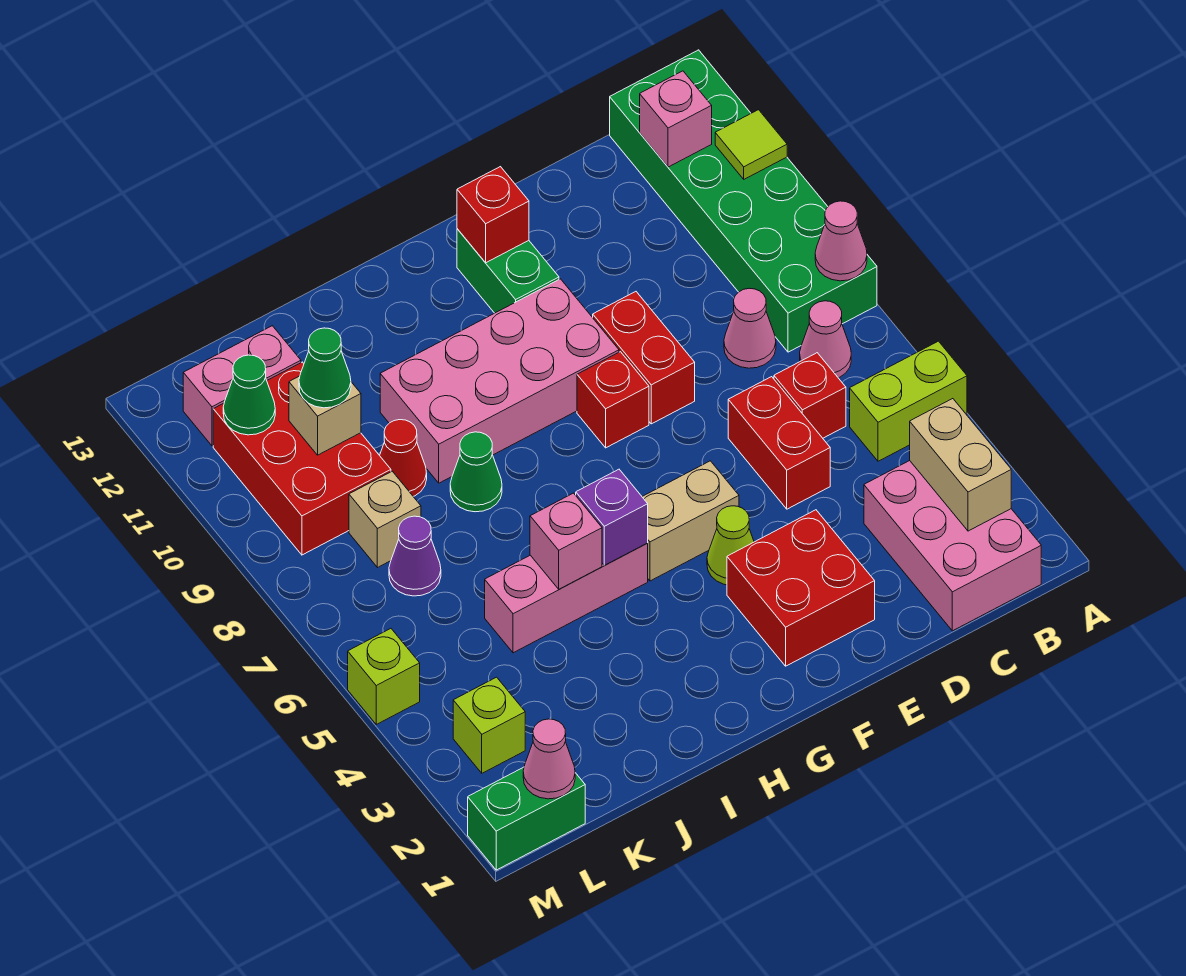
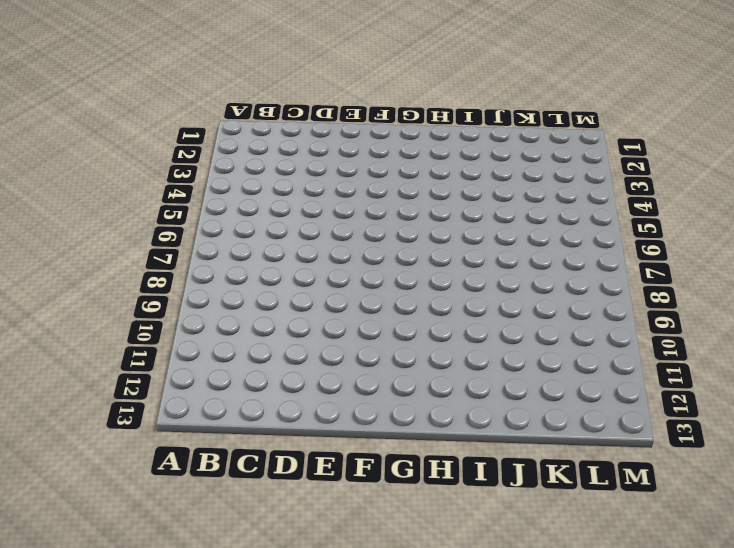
none -> lime brick A5:B5 level 1
none -> green brick A8:B13 level 1
none -> pink brick B1:C3 level 1
none -> pink cone B7 level 1

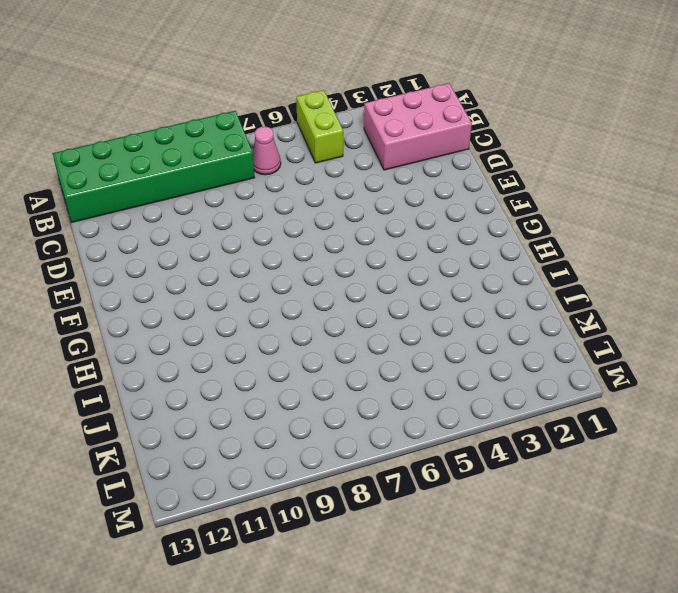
none -> red brick C6 level 1
none -> pink cone C8 level 1
none -> red brick D5:D6 level 1
none -> red brick E2:F3 level 1

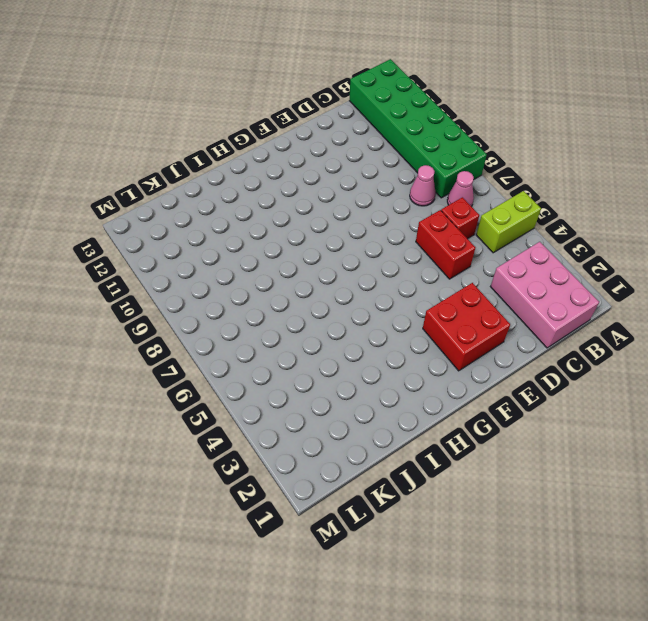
none -> red brick E8:E9 level 1
none -> lime cone F4 level 1
none -> tan brick F5:G5 level 1
none -> red brick F8 level 1

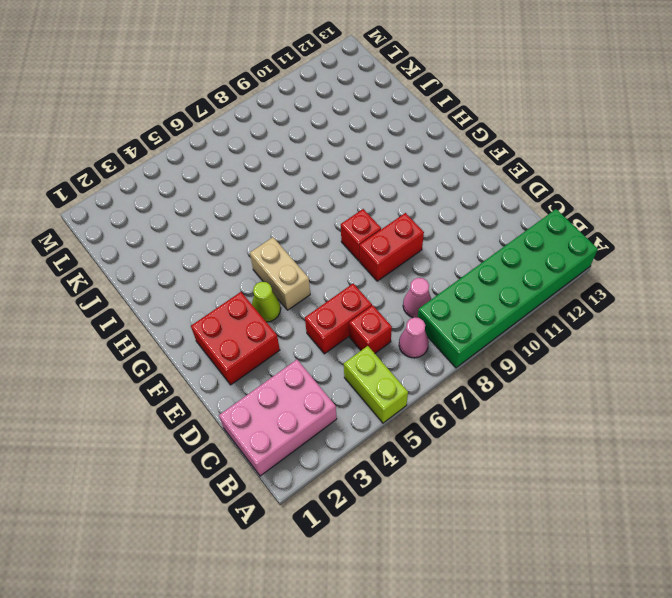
none -> pink brick F9:I10 level 1
none -> green brick F11:F12 level 1
none -> pink brick H5:J5 level 1
none -> green cone I8 level 1

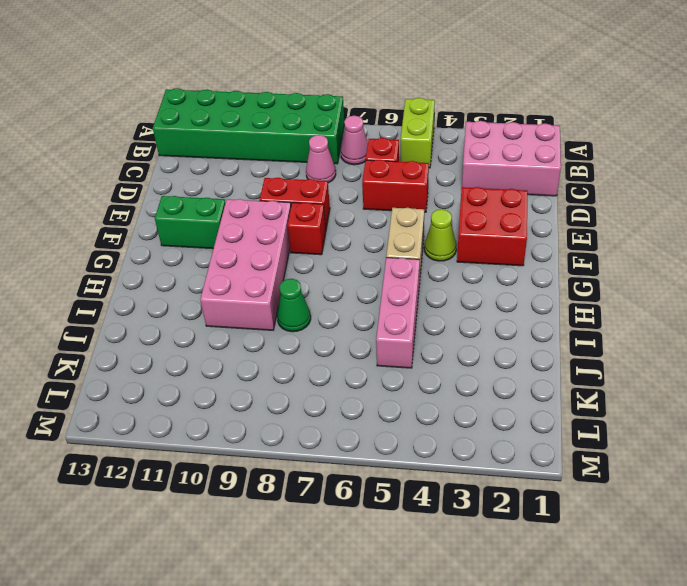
none -> red cone J9 level 1
none -> purple cone K7 level 1
none -> tan brick K8 level 1
none -> red brick K9:L11 level 1

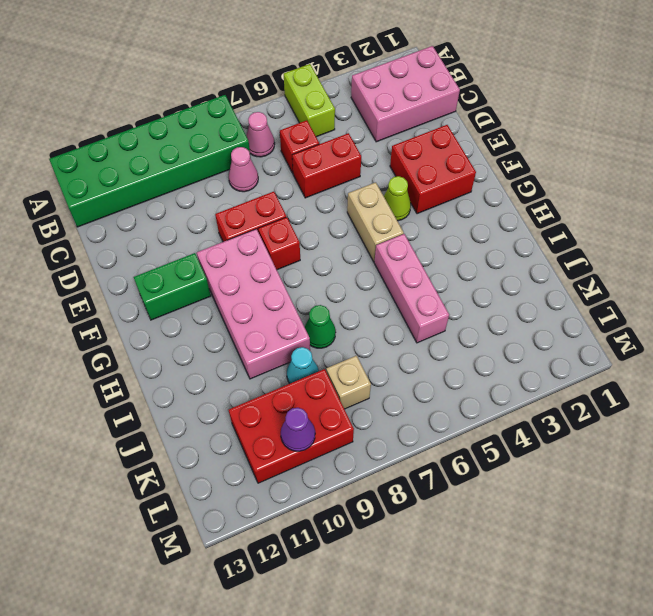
cyan cone J9 level 1 -> red cone J9 level 1
purple cone L10 level 2 -> purple cone K7 level 1
none -> pink brick K12:L12 level 1
none -> green brick L1:M1 level 1
none -> lime brick L3 level 1
none -> lime brick M5 level 1

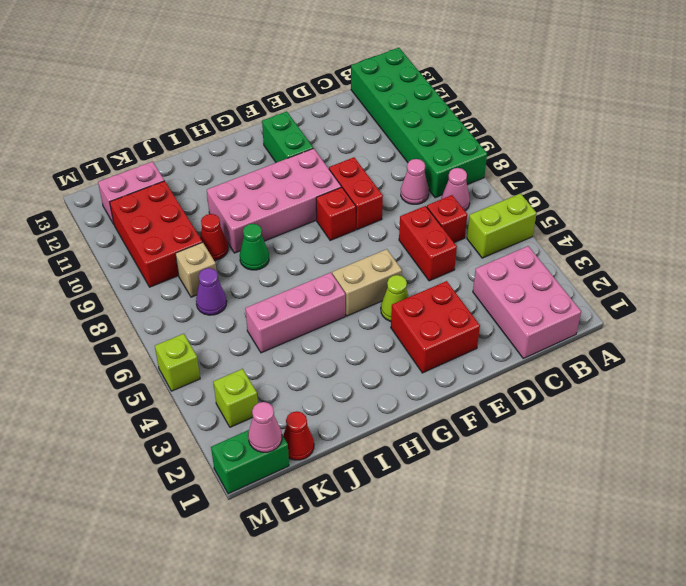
red cone K1 level 1 -> none
none -> pink cone A8 level 2
none -> lime tile A11 level 2
none -> tan brick B2:B3 level 2
none -> pink brick B12 level 2

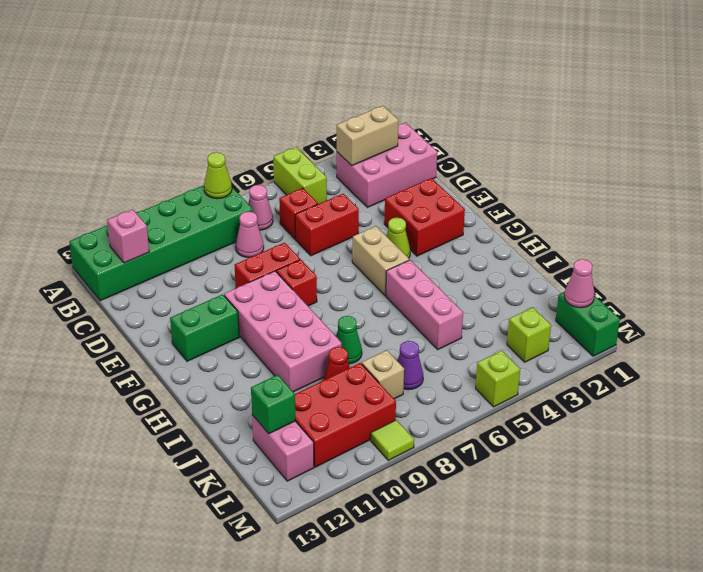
lime cone A8 level 2 -> pink cone A8 level 2
green brick K12 level 2 -> none
lime tile M9 level 1 -> lime tile A11 level 2
none -> red brick F12 level 2
none -> purple brick H5 level 2
none -> pink brick I5 level 2
none -> tan brick K10 level 2

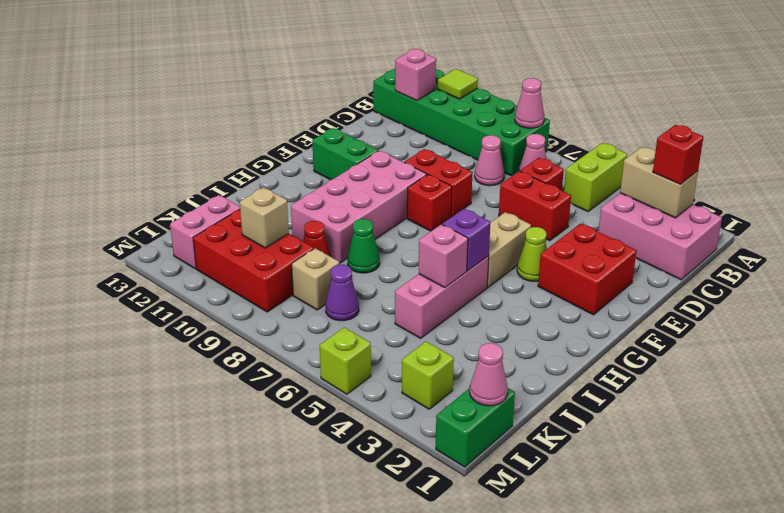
red brick B2 level 3 -> red brick F12 level 2
none -> green cone L11 level 2
none -> green cone K10 level 3

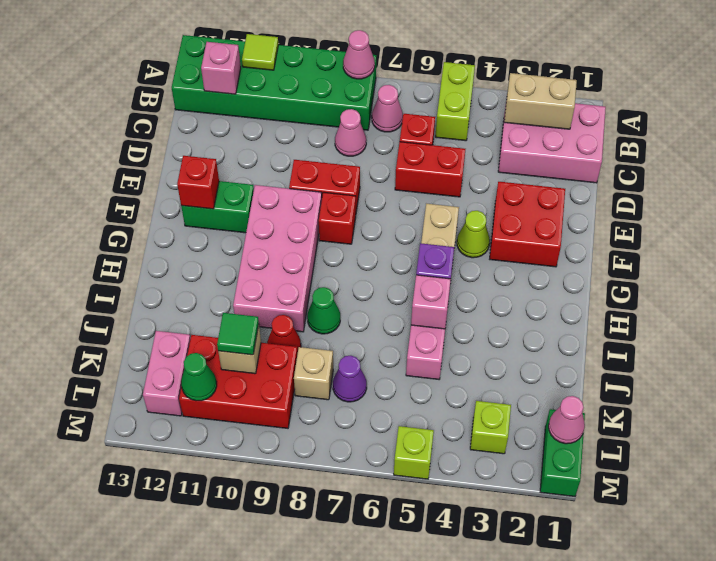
green tile K10 level 3 -> green cone K10 level 3

